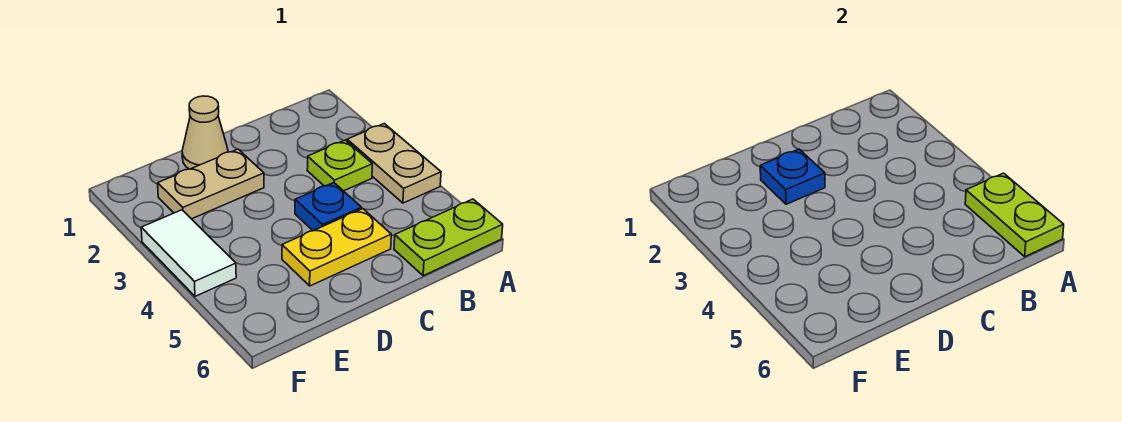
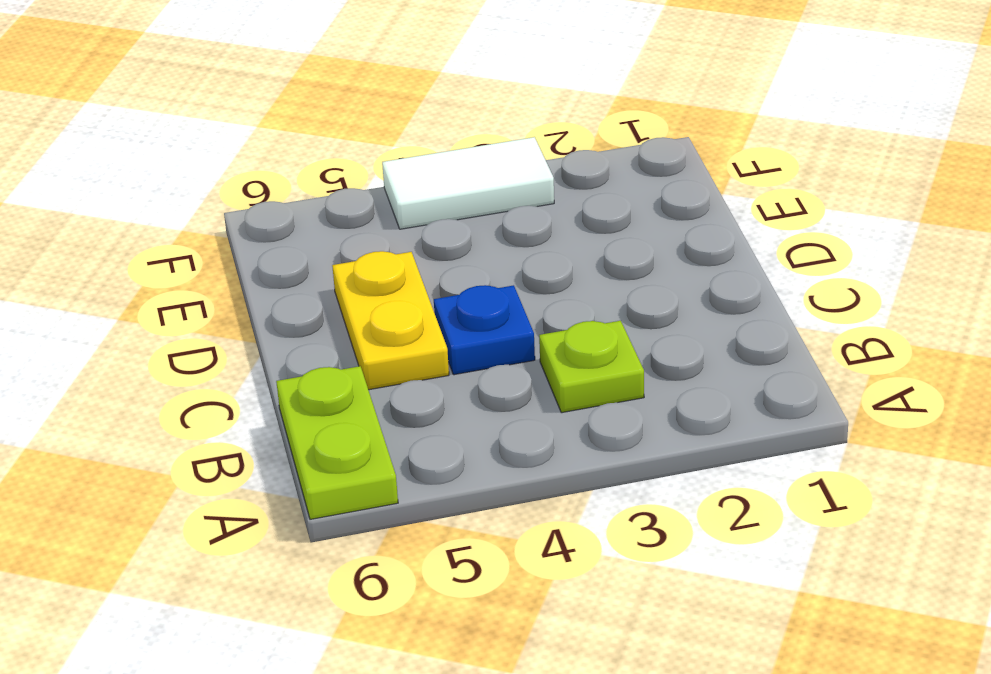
none -> tan plate A3:A4 level 1
none -> tan cone D1 level 1

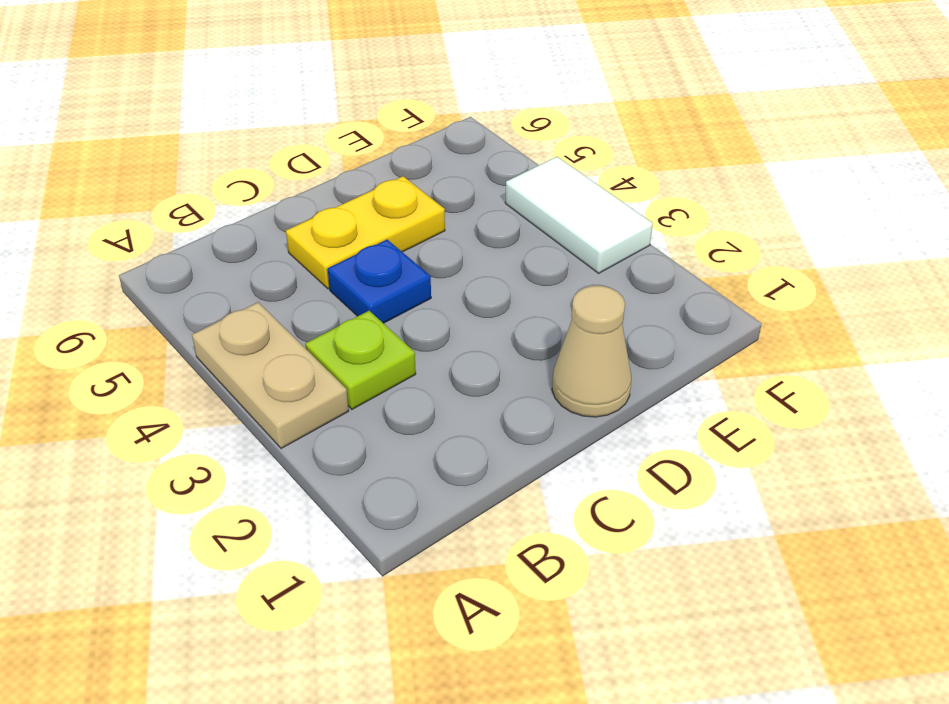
none -> lime plate A6:B6 level 1
none -> tan plate D2:E2 level 1

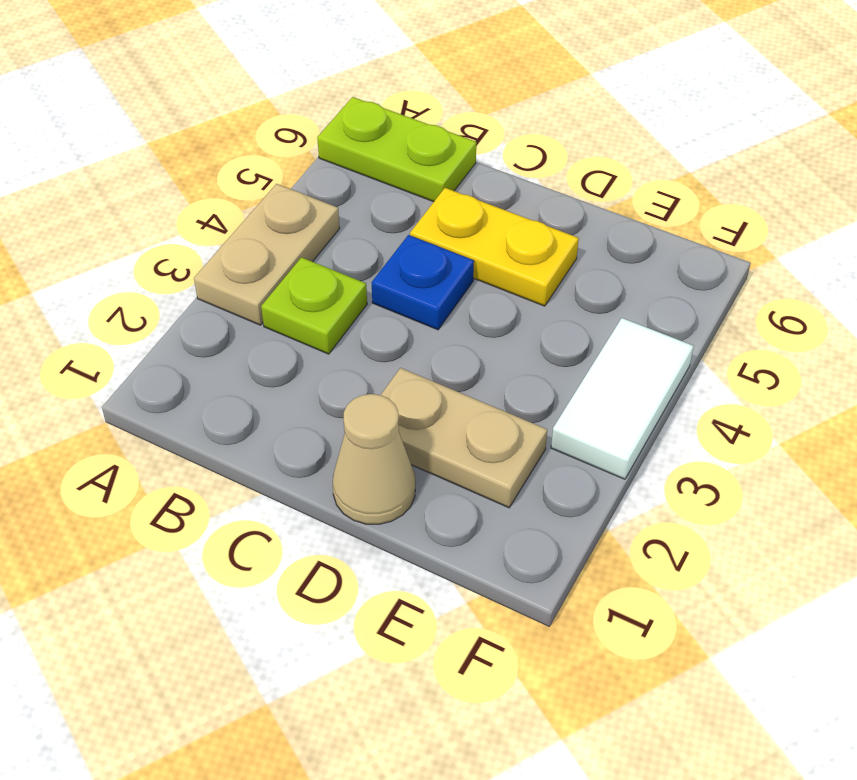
none -> lime plate A5:A6 level 2
none -> blue plate D2 level 2

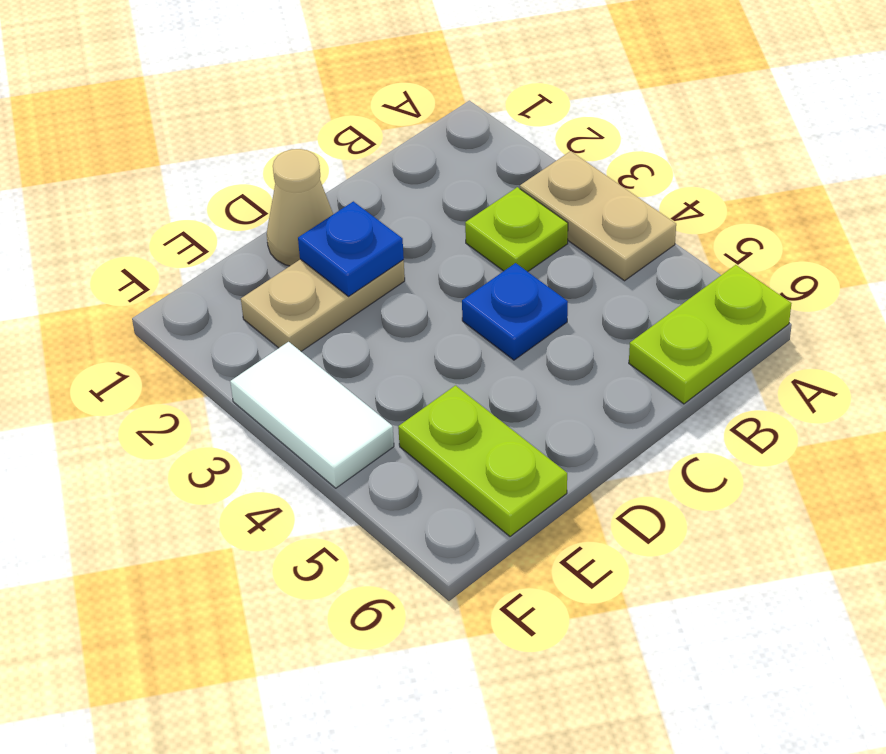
lime plate E5:E6 level 1 -> lime plate A5:A6 level 2
none -> yellow plate C5:D5 level 1

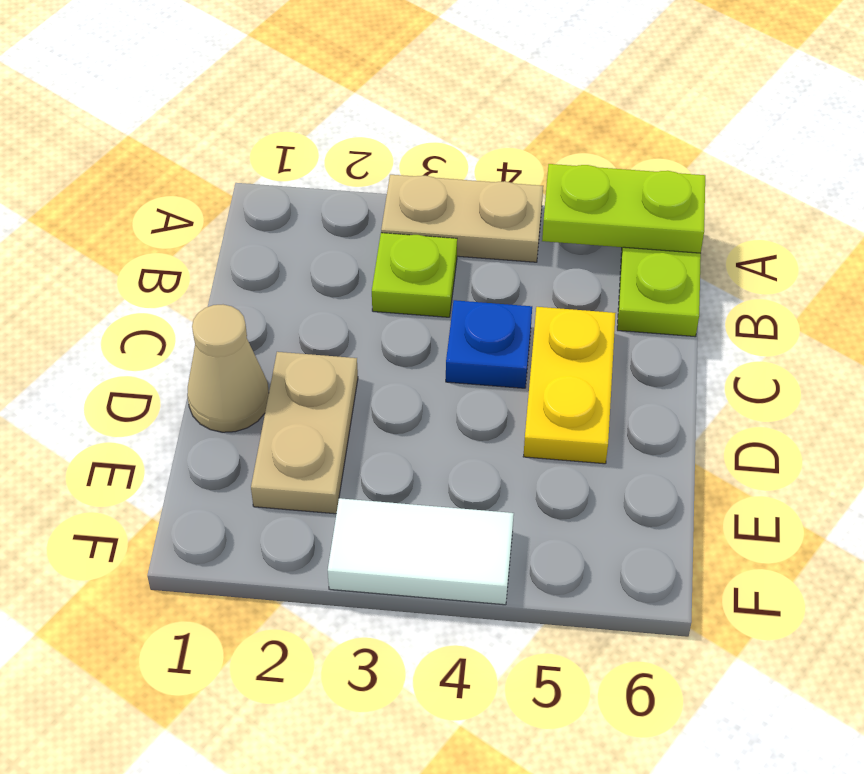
none -> blue plate D2 level 2

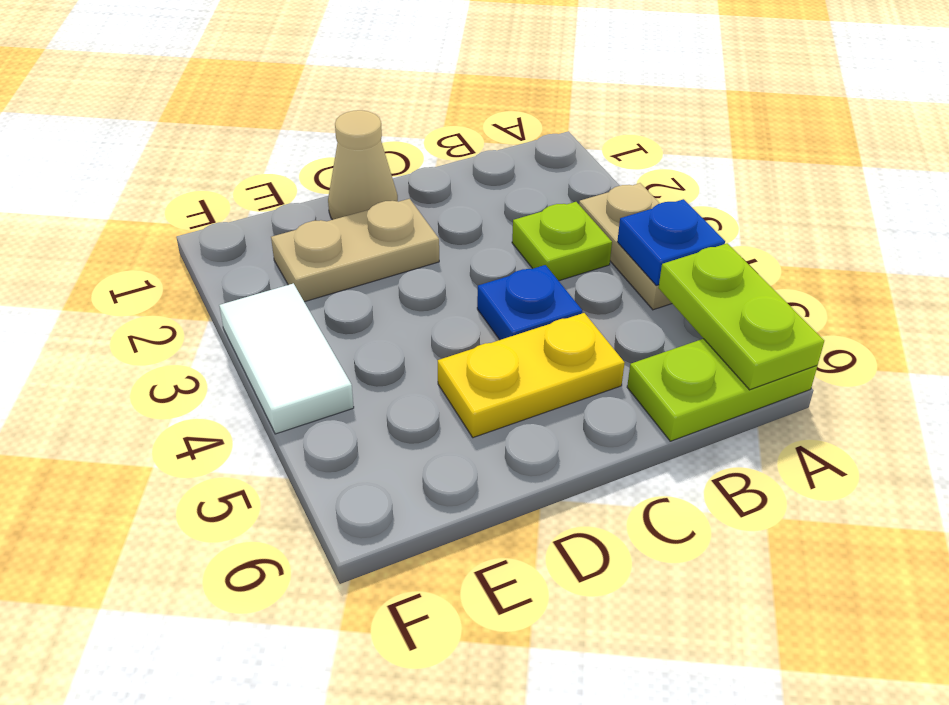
blue plate A4 level 2 -> blue plate D2 level 2

